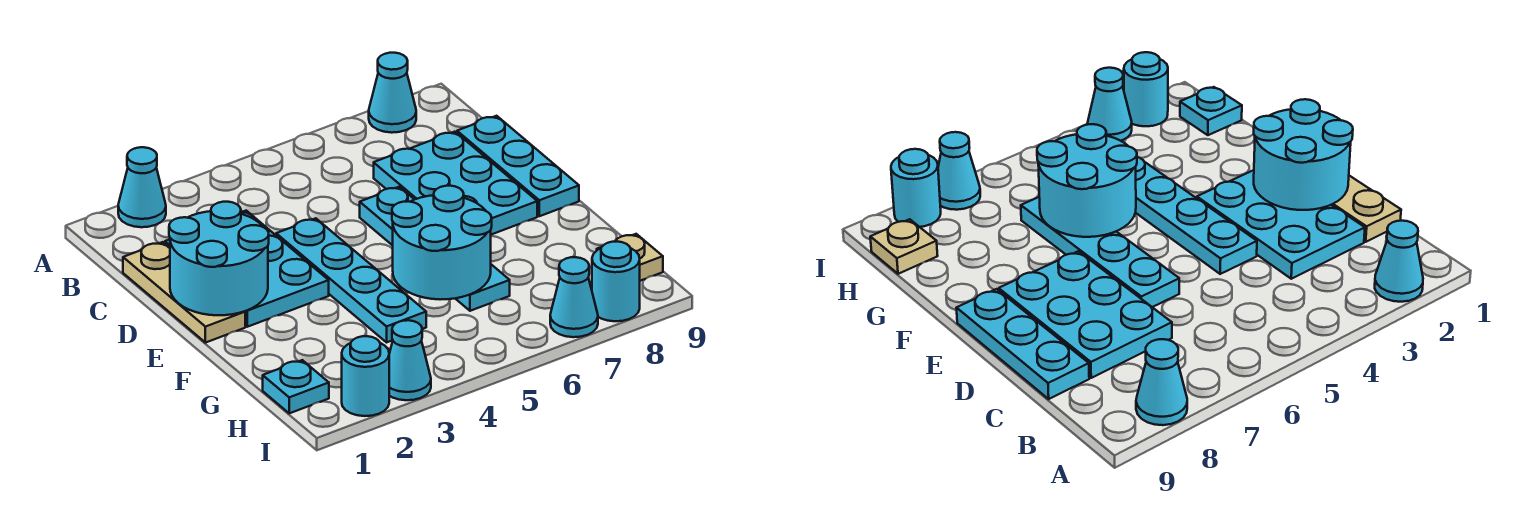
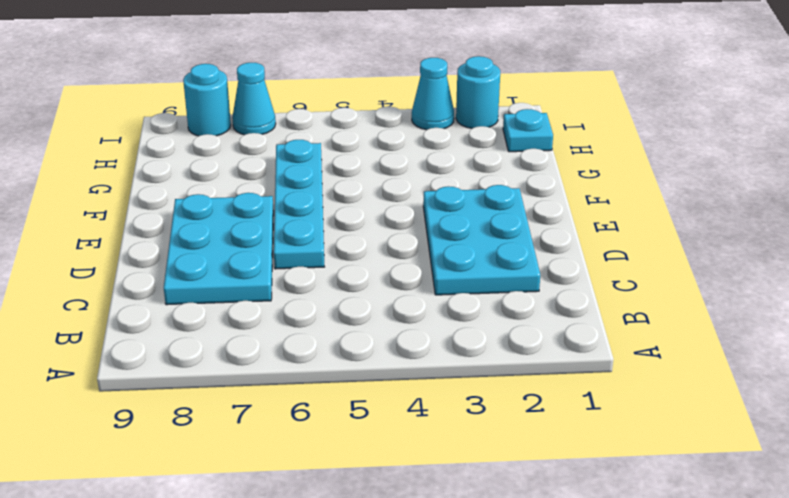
none -> cyan cone A2 level 1
none -> cyan cone A8 level 1
none -> tan plate C1:E1 level 1

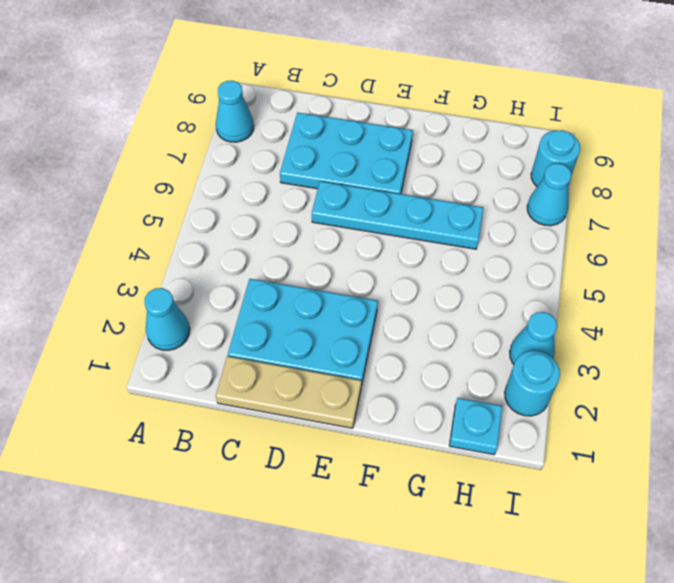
none -> cyan plate C9:E9 level 1
none -> cyan plate D4:G4 level 1
none -> tan plate H9 level 1

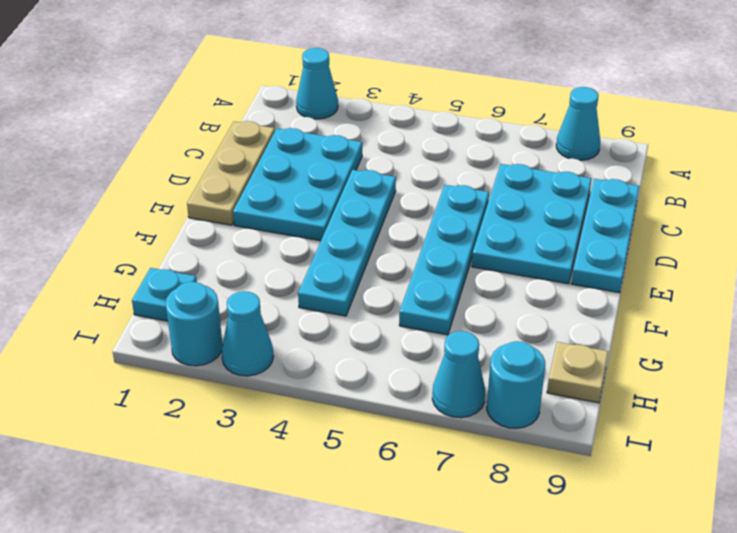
none -> cyan round brick D1:E2 level 2
none -> cyan round brick F5:G6 level 2

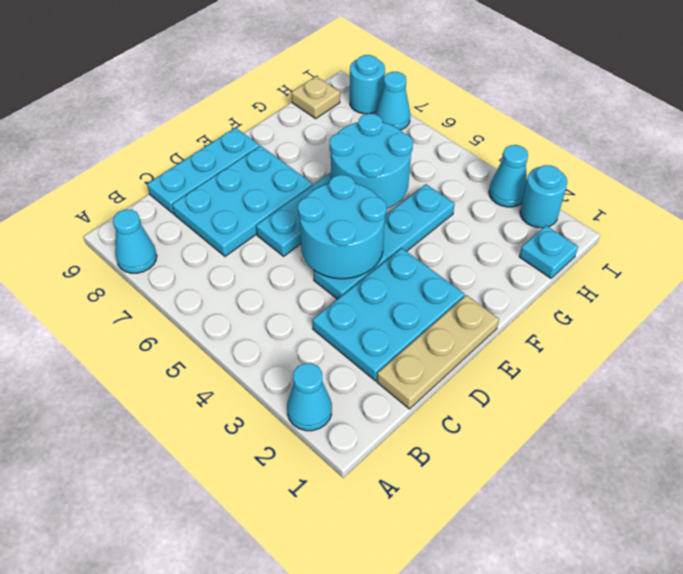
cyan round brick D4:E5 level 2 -> cyan round brick D1:E2 level 2

